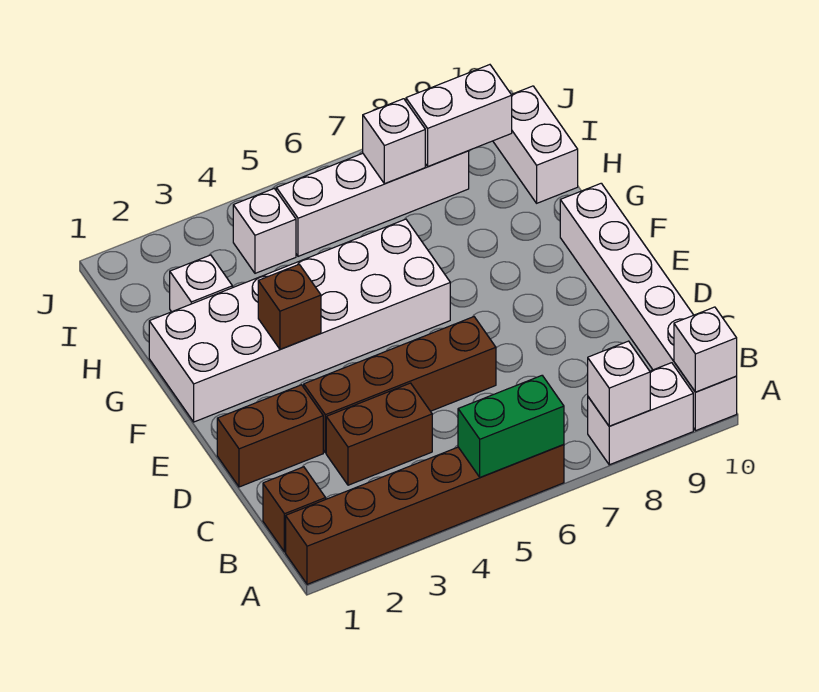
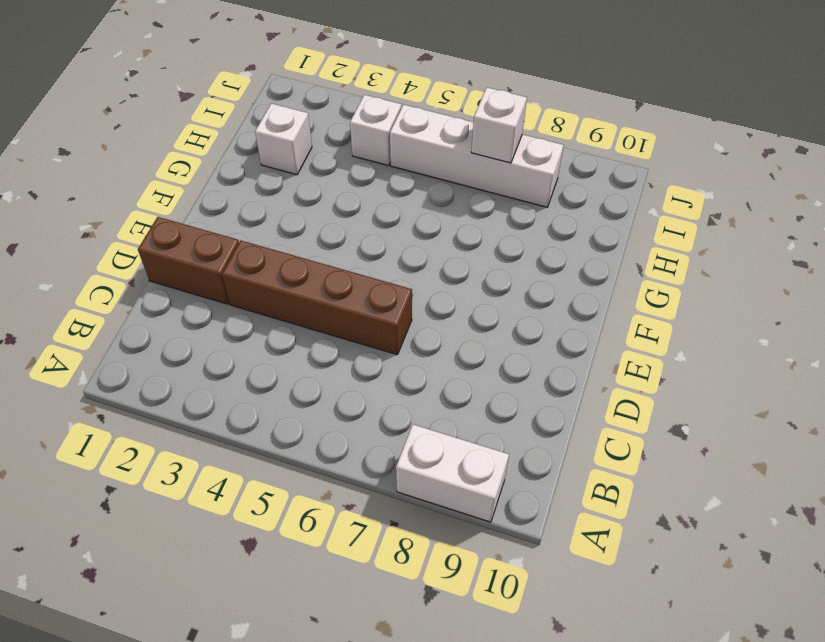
none -> brown brick A1:A6 level 1
none -> white brick A10:F10 level 1
none -> brown brick B1 level 1

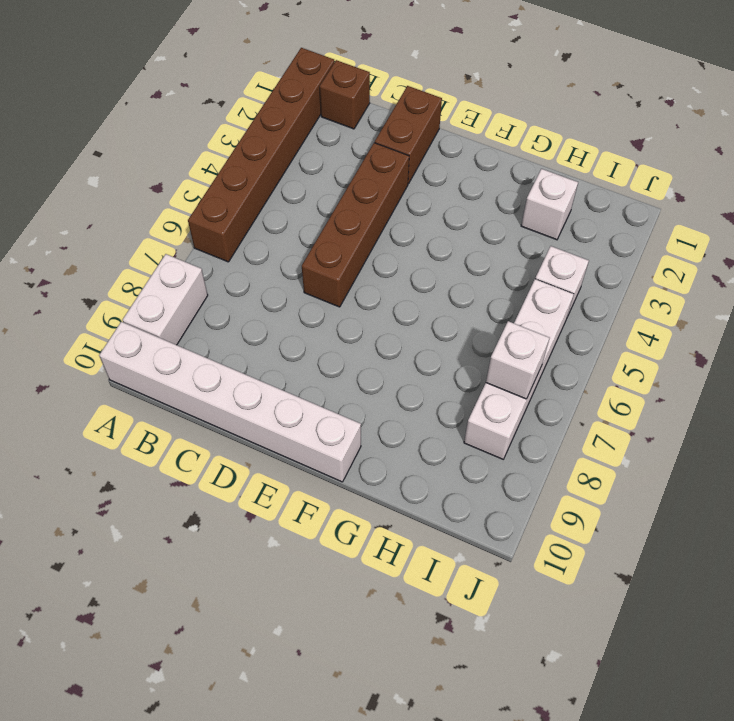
none -> brown brick C3:C4 level 1
none -> white brick F1:G6 level 1
none -> white brick H10:I10 level 1

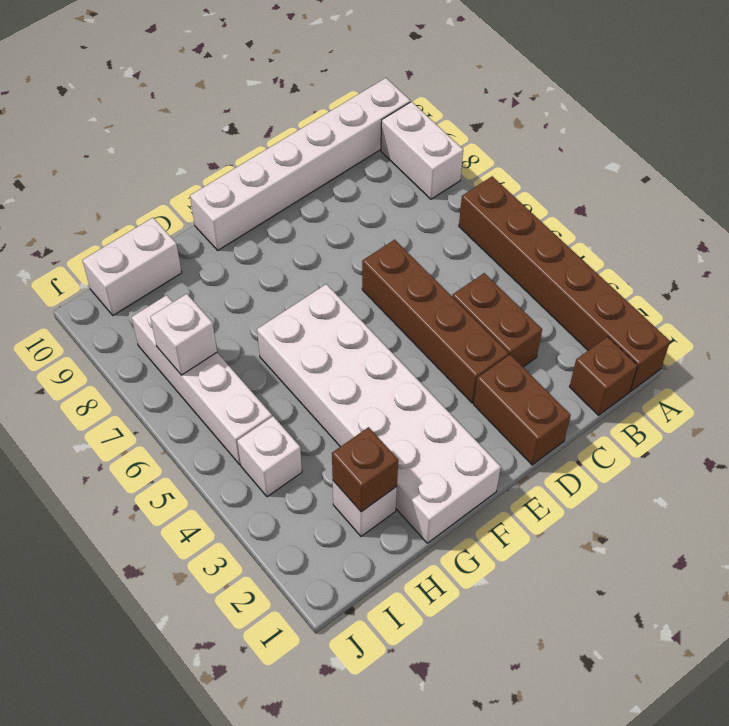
brown brick H2 level 2 -> brown brick F3 level 2
none -> green brick A5:A6 level 2
none -> white brick A8 level 2
none -> white brick A10 level 2

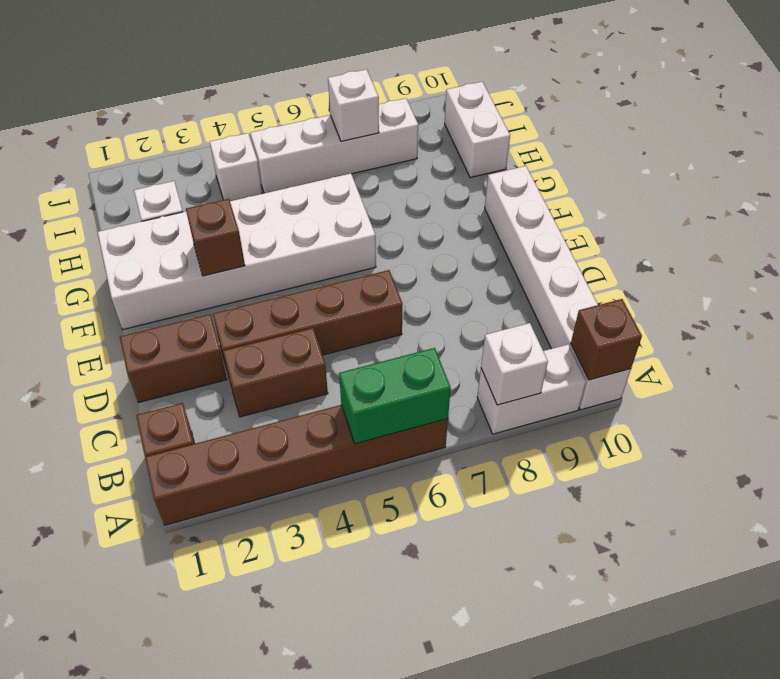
brown brick A10 level 2 -> white brick A10 level 2
none -> white brick I8:I9 level 2

